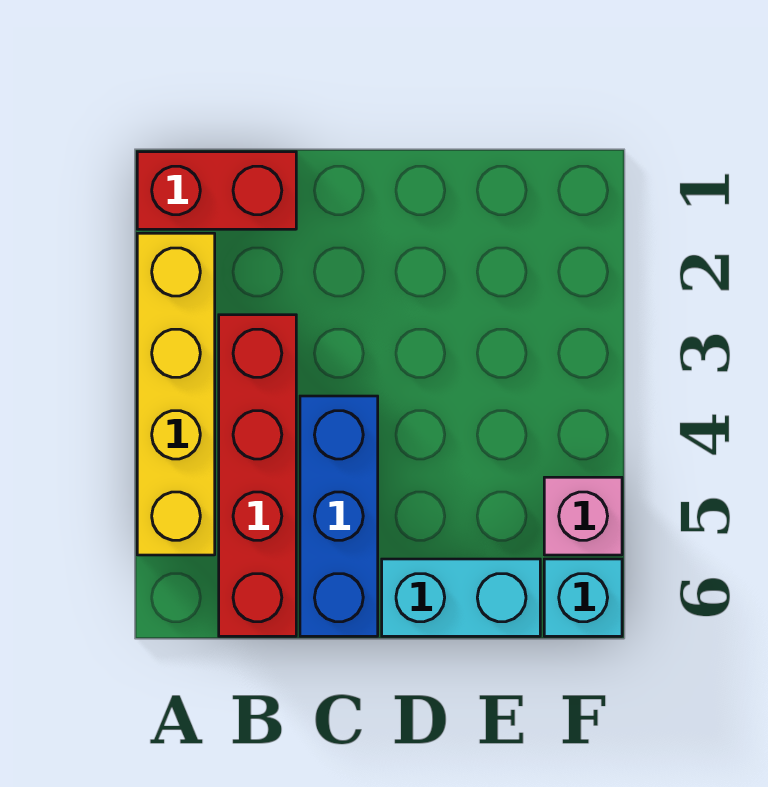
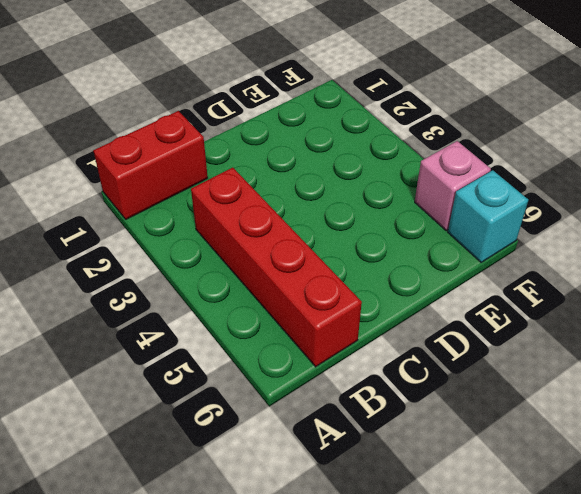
none -> yellow brick A2:A5 level 1
none -> blue brick C4:C6 level 1

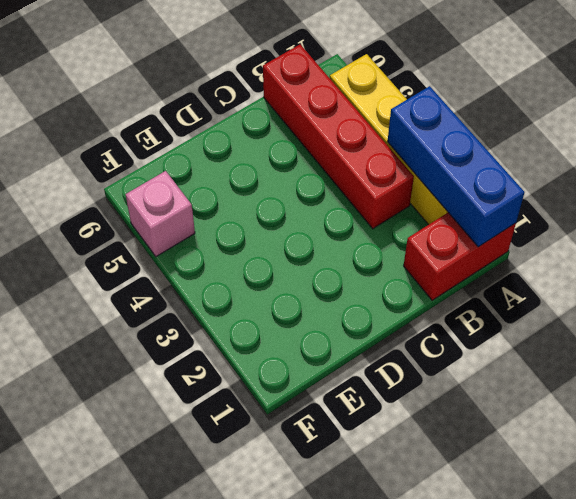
blue brick A1:A3 level 2 -> blue brick C4:C6 level 1
none -> cyan brick D6:E6 level 1
none -> cyan brick F6 level 1

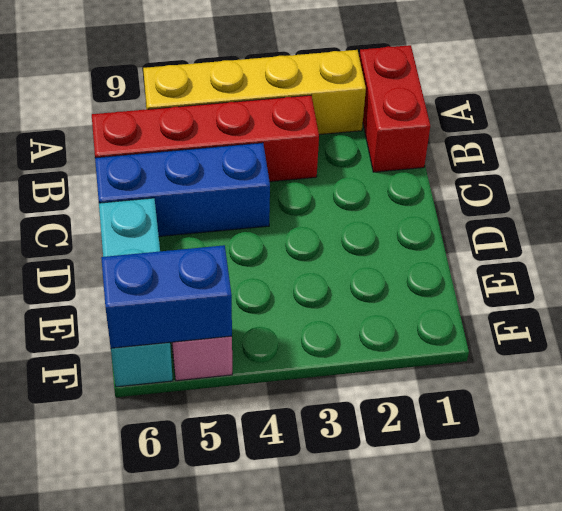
blue brick F5:F6 level 2 -> none

